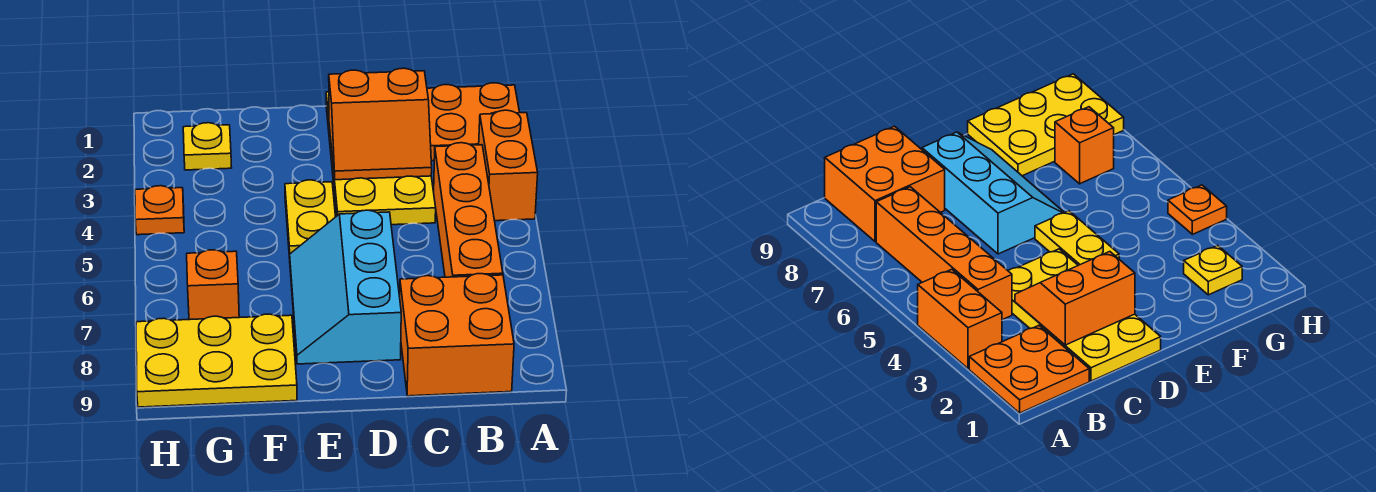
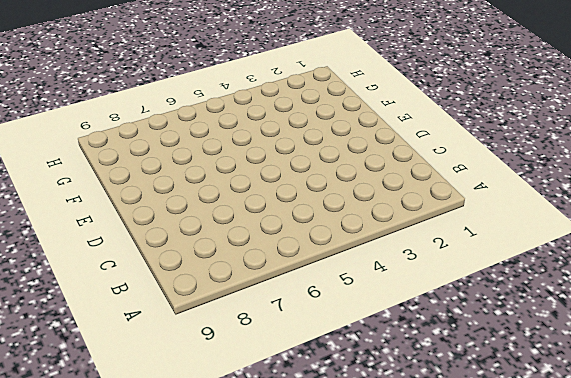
none -> orange plate A1:B2 level 1
none -> orange brick A3:A4 level 1
none -> orange brick B4:B7 level 1

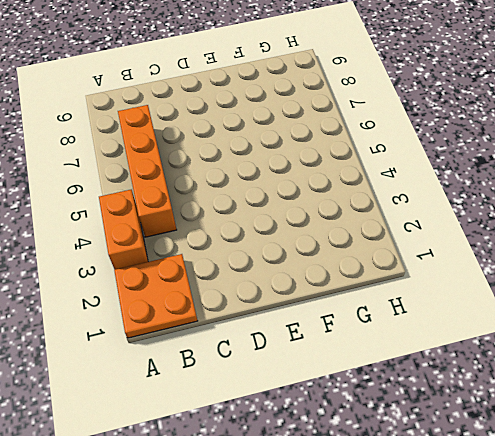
none -> orange brick B8:C9 level 1
none -> yellow plate C1:D4 level 1
none -> cyan slope D6:E8 level 1 top D

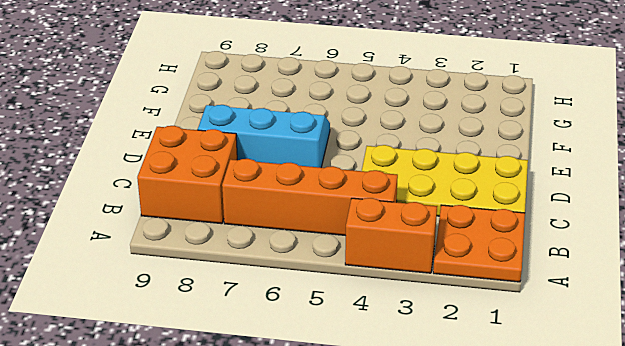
none -> yellow plate E4:E5 level 1
none -> yellow plate F8:H9 level 1
none -> yellow plate G2 level 1

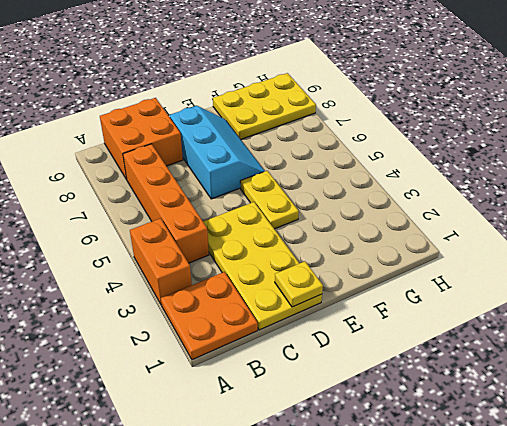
yellow plate D1 level 2 -> yellow plate G2 level 1
none -> orange brick G7 level 1
none -> orange plate H4 level 1
none -> orange slope C2:D3 level 2 top 2

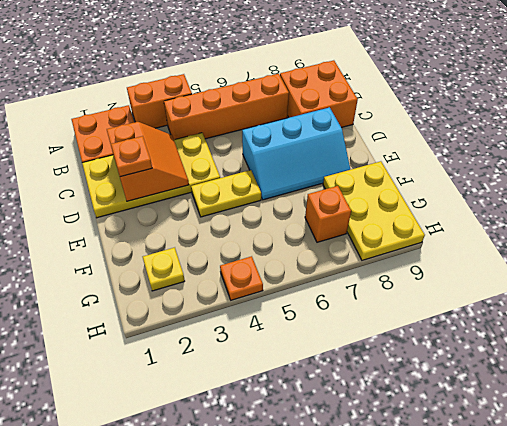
orange plate D2 level 3 -> none

